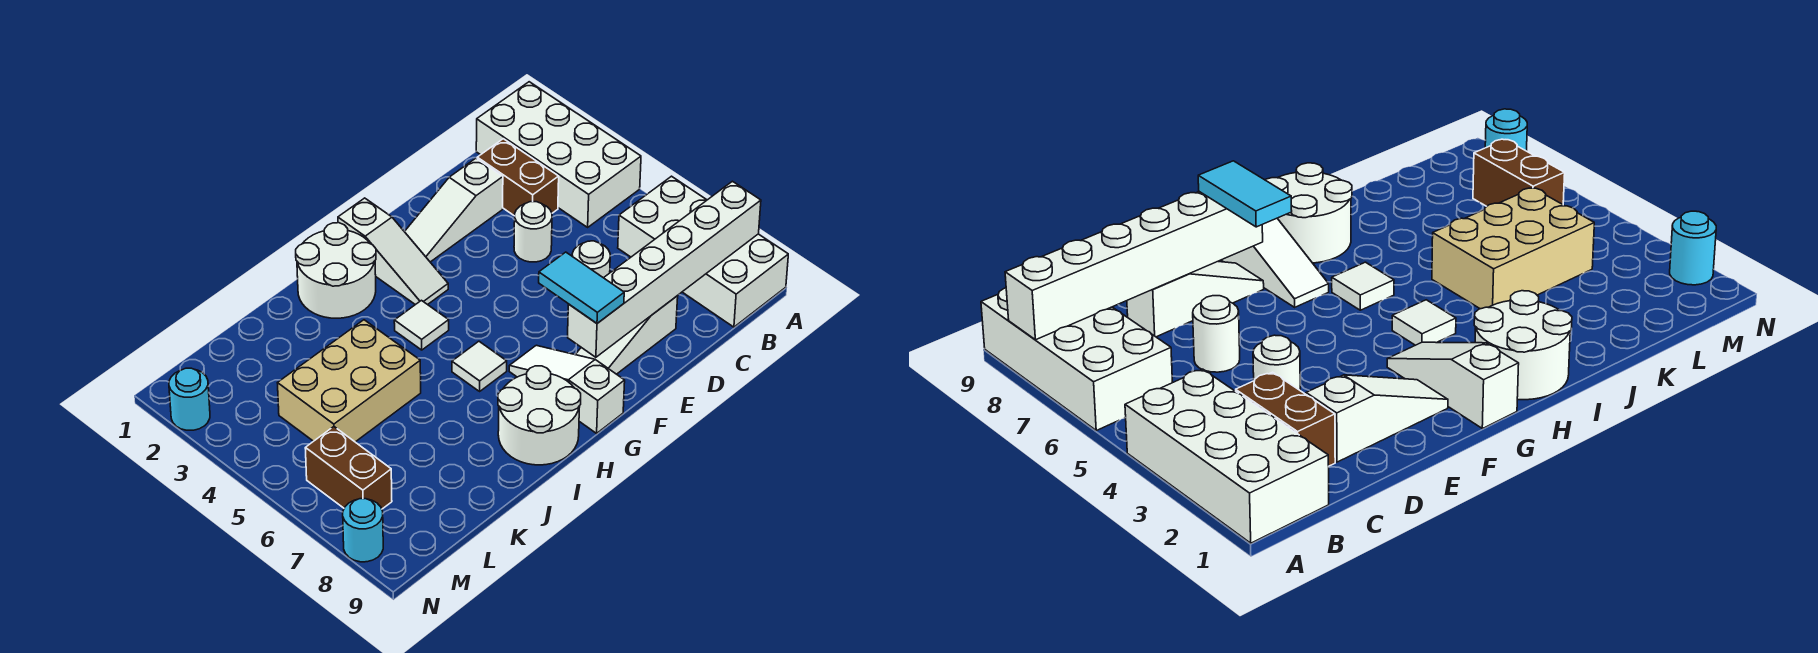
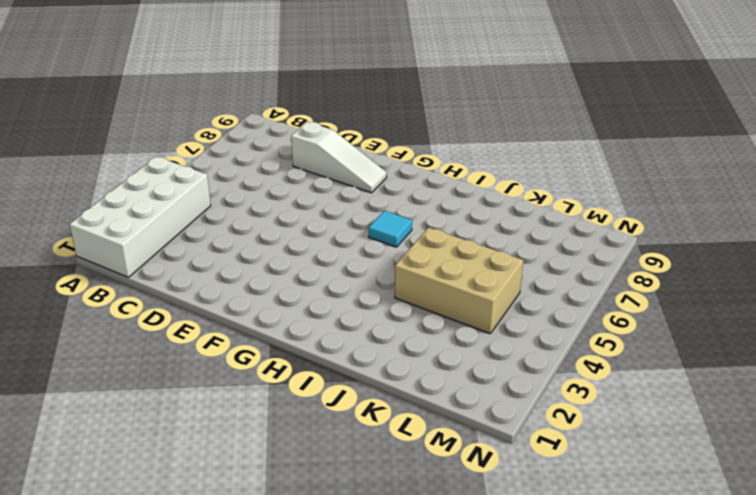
cyan tile H6 level 1 -> white tile H6 level 1
none -> white brick A6:B9 level 1
none -> brown brick C2:C3 level 1
none -> white slope D2:F2 level 1 top D

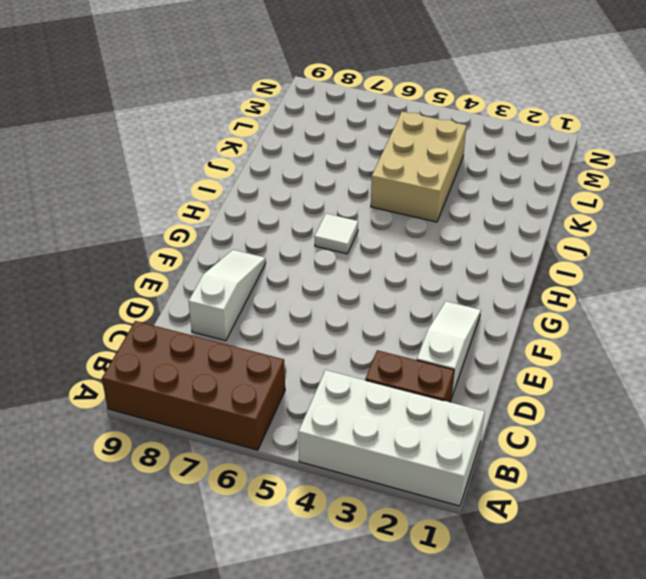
brown brick A6:B9 level 1 -> white brick A6:B9 level 1
none -> white round brick D4 level 1
none -> white round brick D6 level 1
none -> white slope G1:G3 level 1 top 1

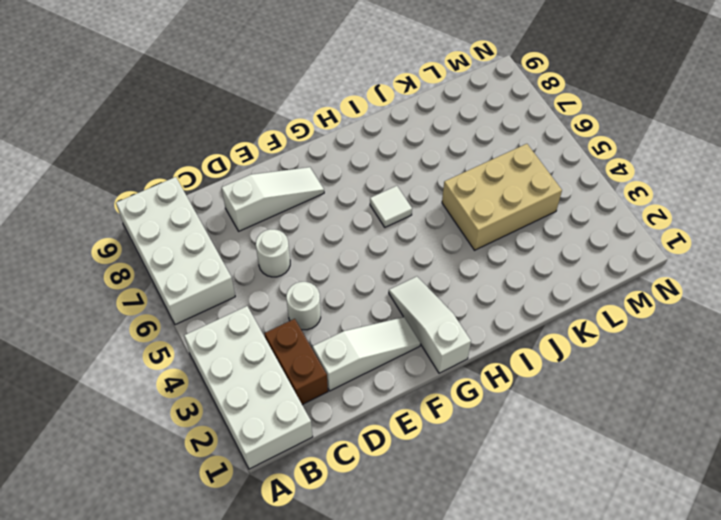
none -> white slope G7:G9 level 1 top 9
none -> white round brick H1:I2 level 1
none -> white tile H4 level 1

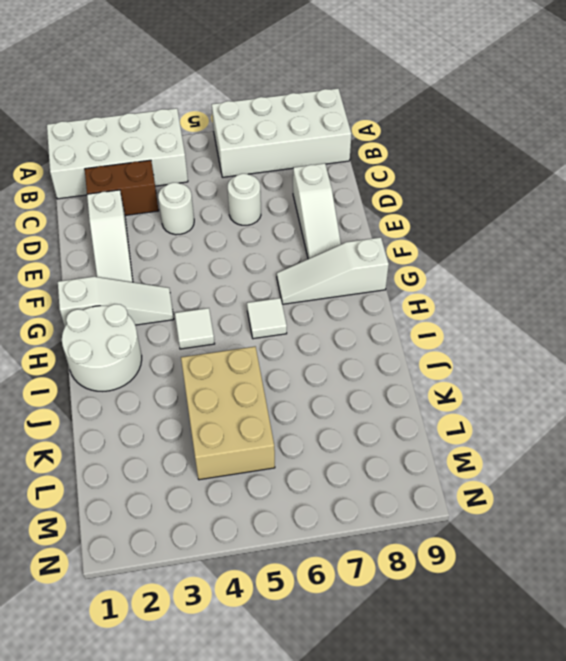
none -> white round brick H8:I9 level 1
none -> brown brick M6:M7 level 1
none -> cyan round brick N2 level 1

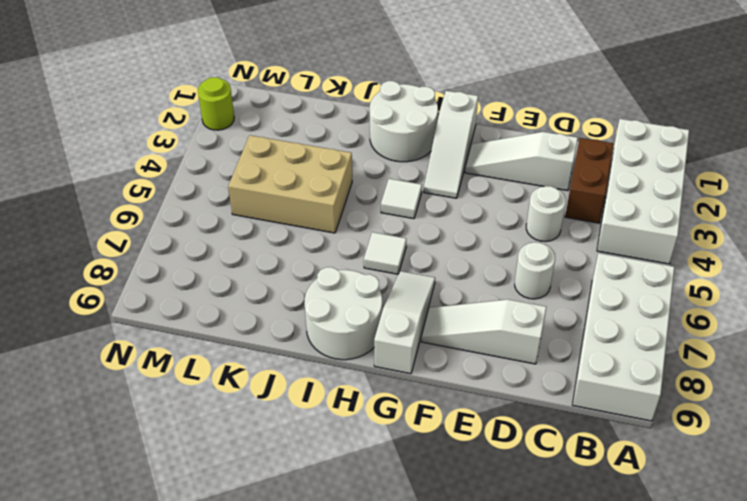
lime round brick N2 level 1 -> cyan round brick N2 level 1
none -> brown brick M6:M7 level 1
none -> cyan round brick N8 level 1
none -> white brick A8:F8 level 2

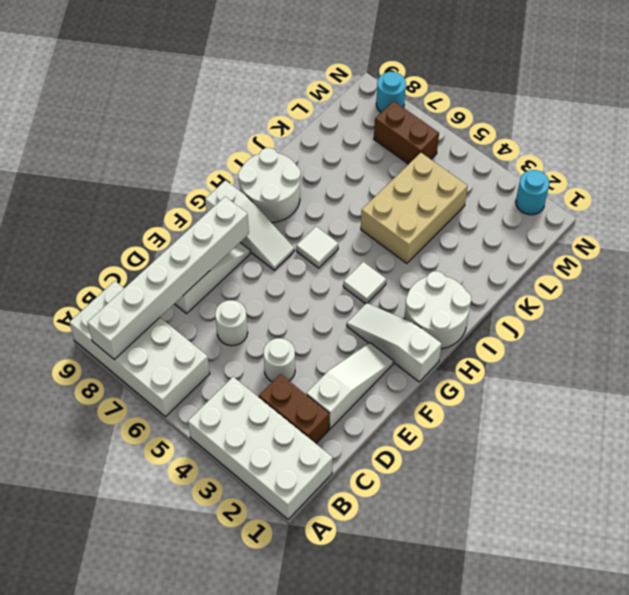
none -> cyan tile F7:F8 level 3

